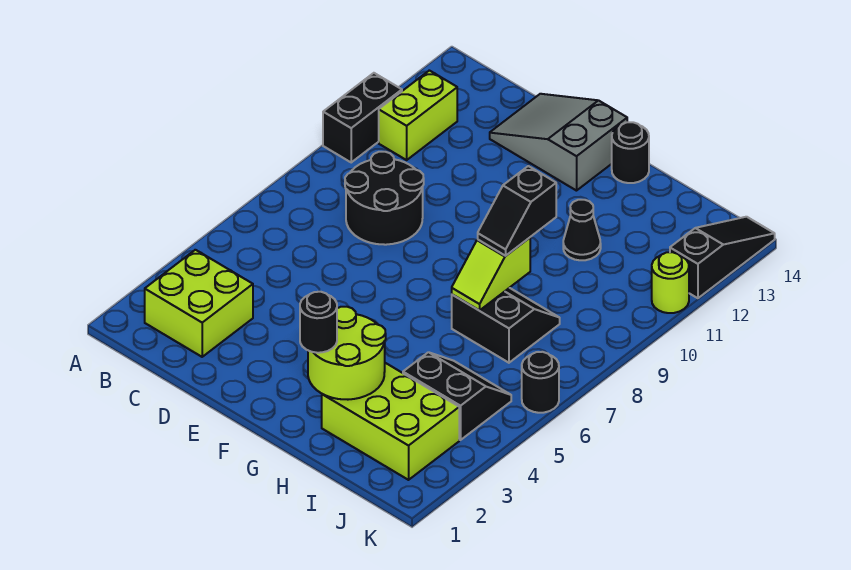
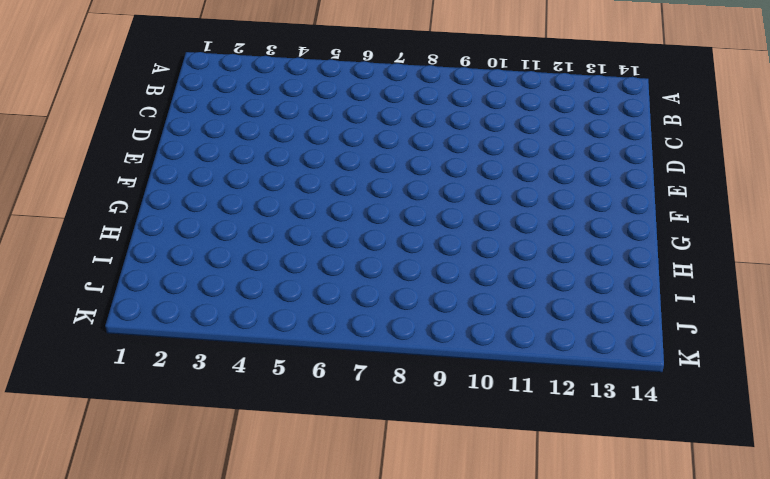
none -> black brick A10:A11 level 1
none -> lime brick B2:C3 level 1
none -> lime brick B11:B12 level 1

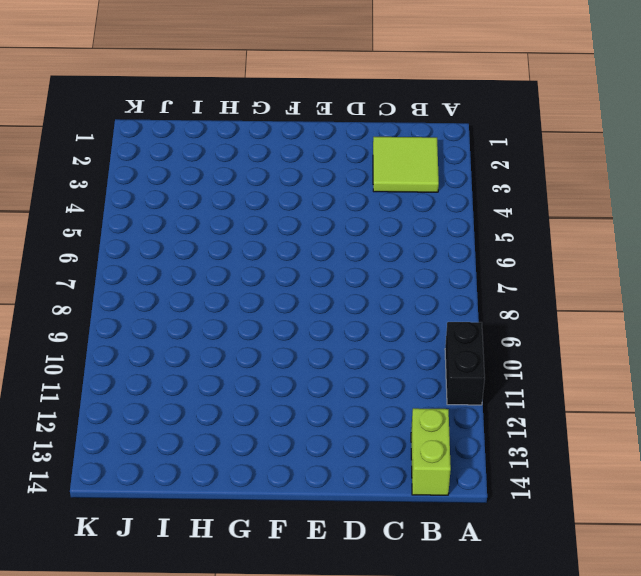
lime tile B2:C3 level 1 -> lime brick B2:C3 level 1
lime brick B13:B14 level 1 -> lime brick B11:B12 level 1
none -> black round brick C8:D9 level 1
none -> grey slope D13:F14 level 1 top F
none -> black round brick G14 level 1

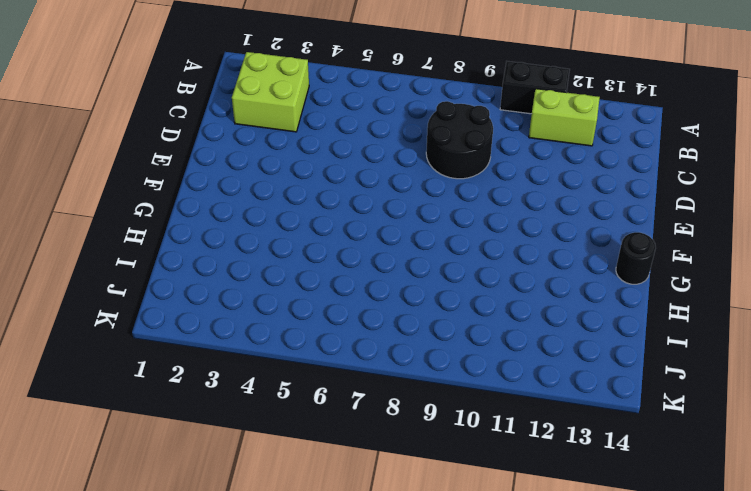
none -> grey slope D13:F14 level 1 top F
none -> lime brick H2:J3 level 1
none -> black slope H7:I8 level 1 top 7

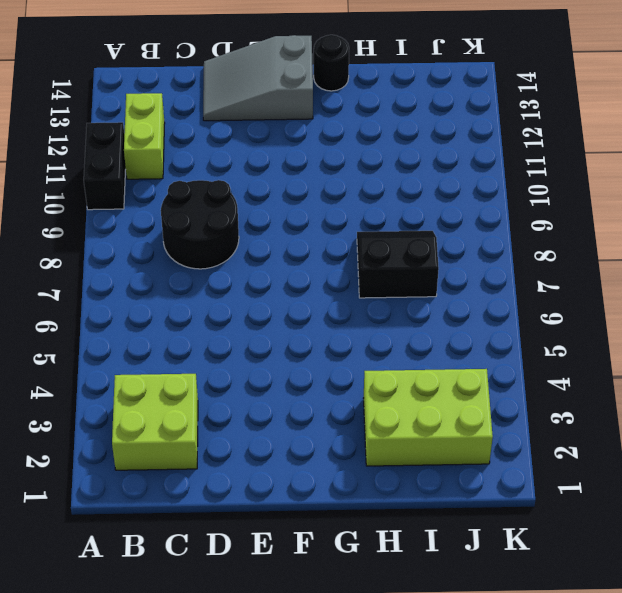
none -> black cone H11 level 1
none -> black slope I4:J5 level 1 top 4
none -> black round brick K6 level 1

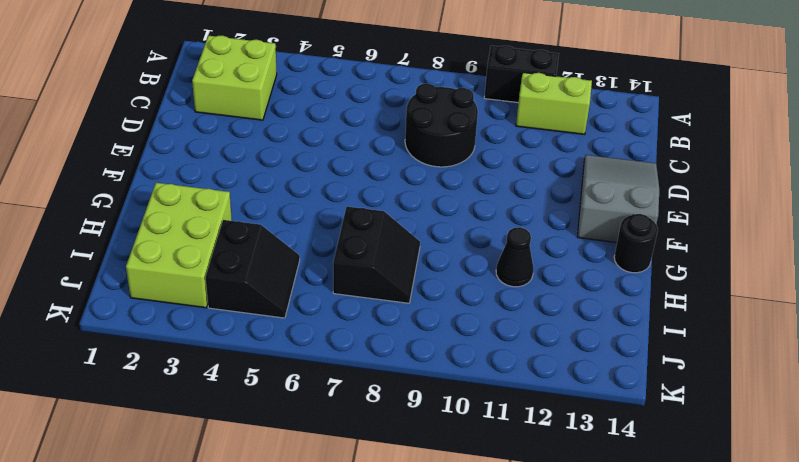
none -> black round brick K6 level 1
none -> lime round brick K11 level 1
none -> black slope K12:K14 level 1 top 12

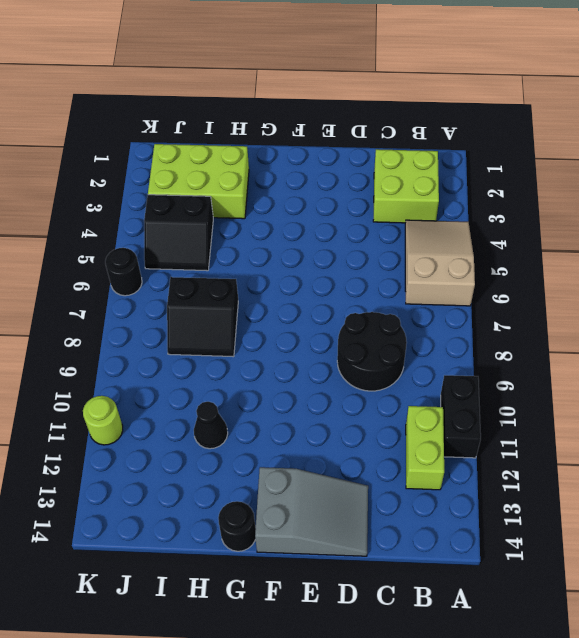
tan slope A4:B6 level 1 top 6 -> none
none -> black slope K12:K14 level 1 top 12
none -> lime round brick G2:H3 level 2
none -> lime slope H7:H8 level 2 top 8

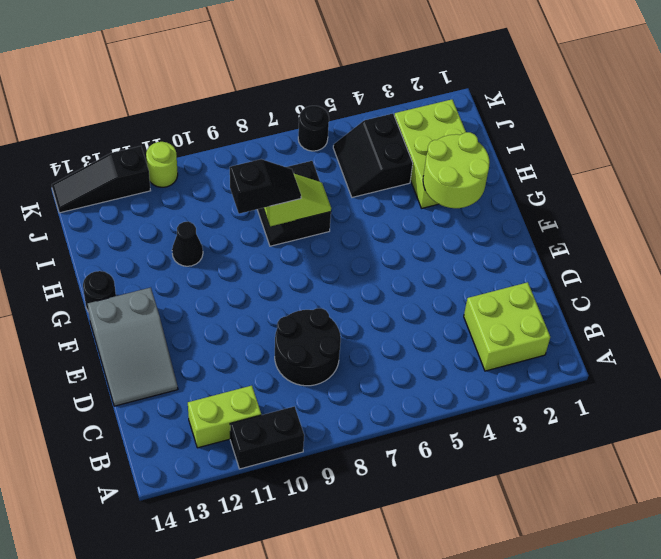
none -> black round brick G2 level 3

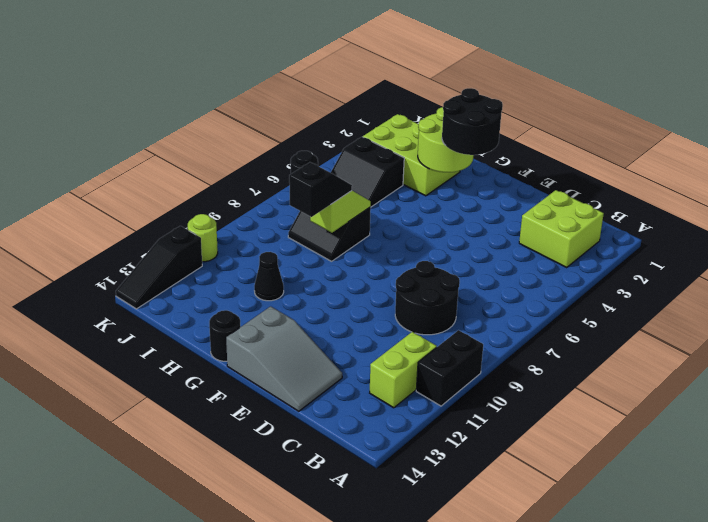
black round brick F2:G3 level 3 -> black round brick G2 level 3

